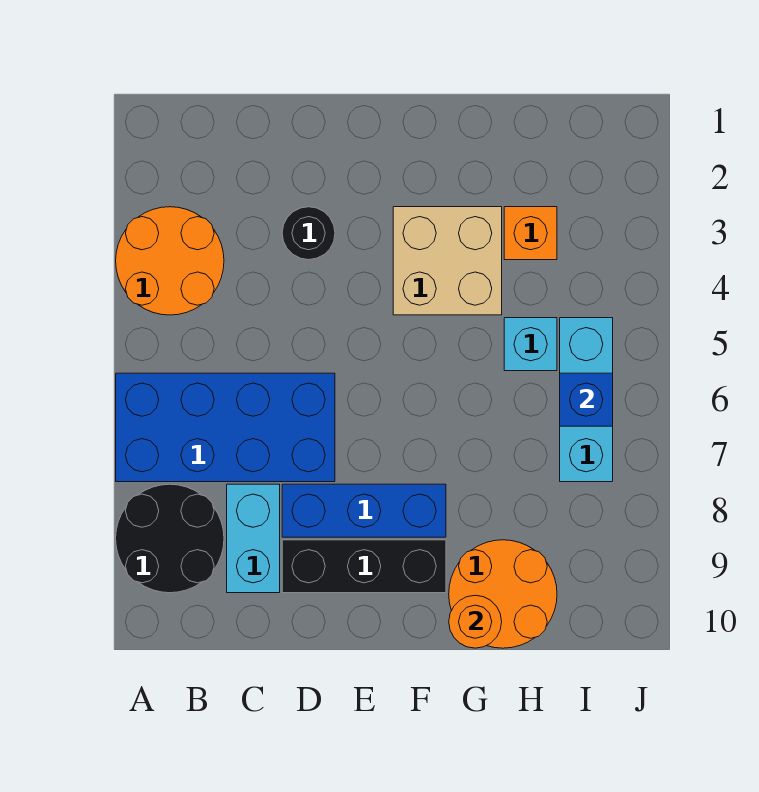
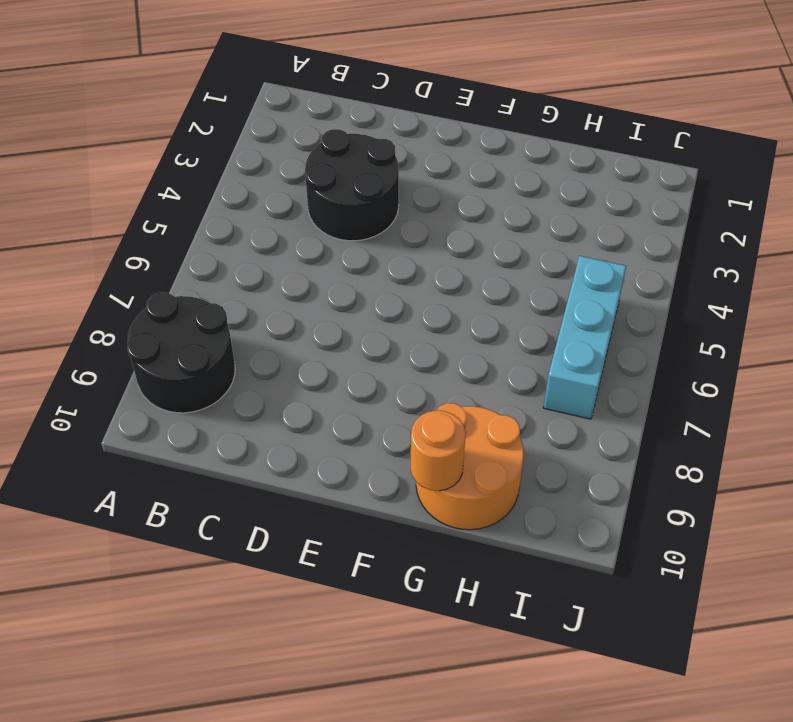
black round brick C3:D4 level 1 -> black round brick D3 level 1
none -> orange round brick A3:B4 level 1
none -> blue brick A6:D7 level 1
none -> cyan brick C8:C9 level 1

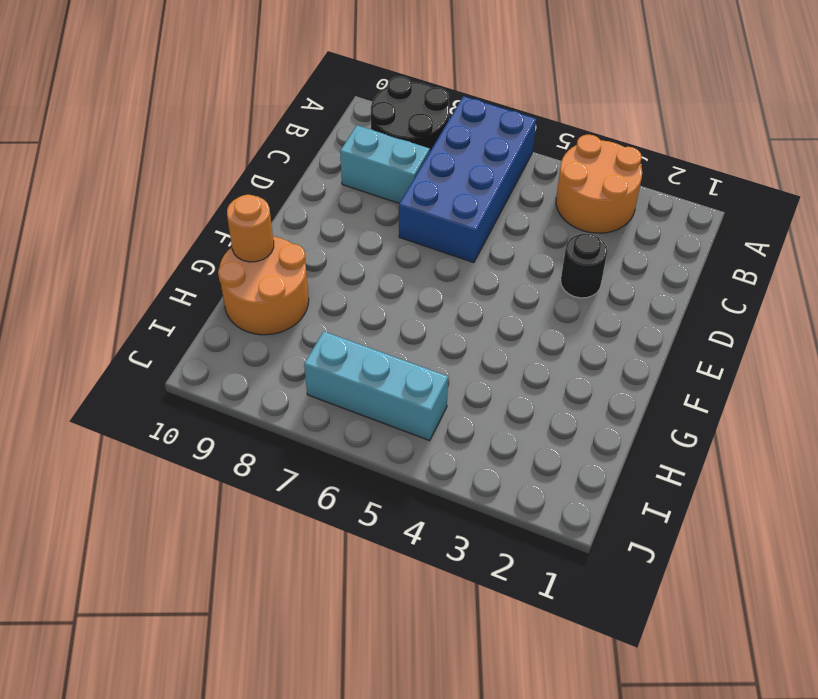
none -> blue brick D8:F8 level 1
none -> black brick D9:F9 level 1
none -> tan brick F3:G4 level 1

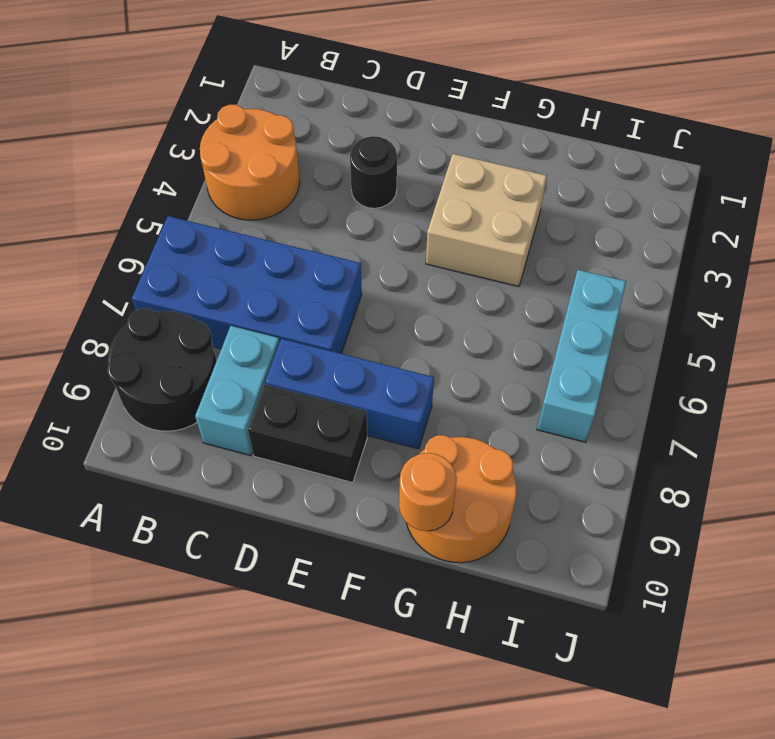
black brick D9:E9 level 1 -> black brick D9:F9 level 1
none -> orange brick H3 level 1
none -> cyan brick H5 level 1
none -> blue brick I6 level 2

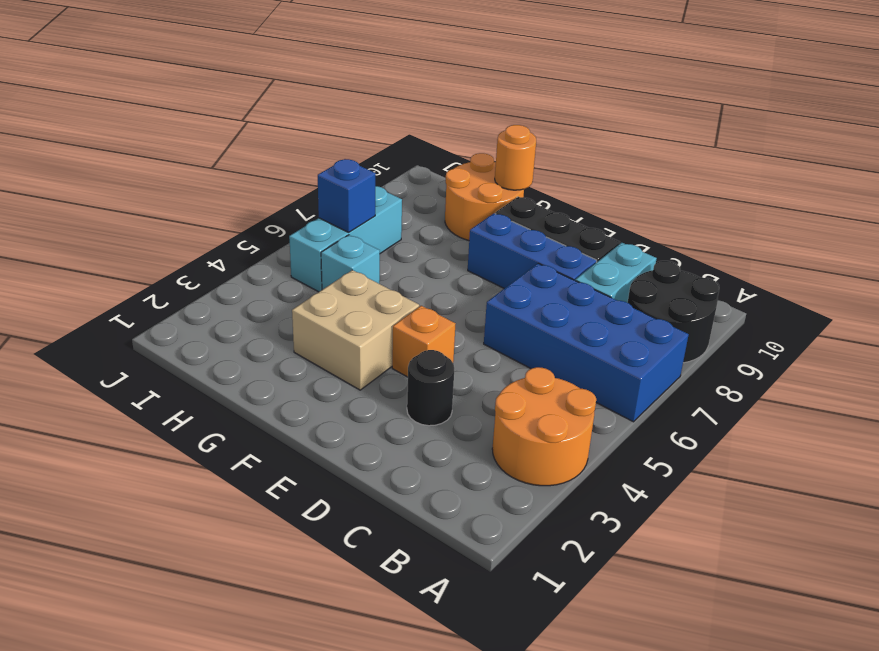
orange brick E4 level 1 -> orange brick H3 level 1

